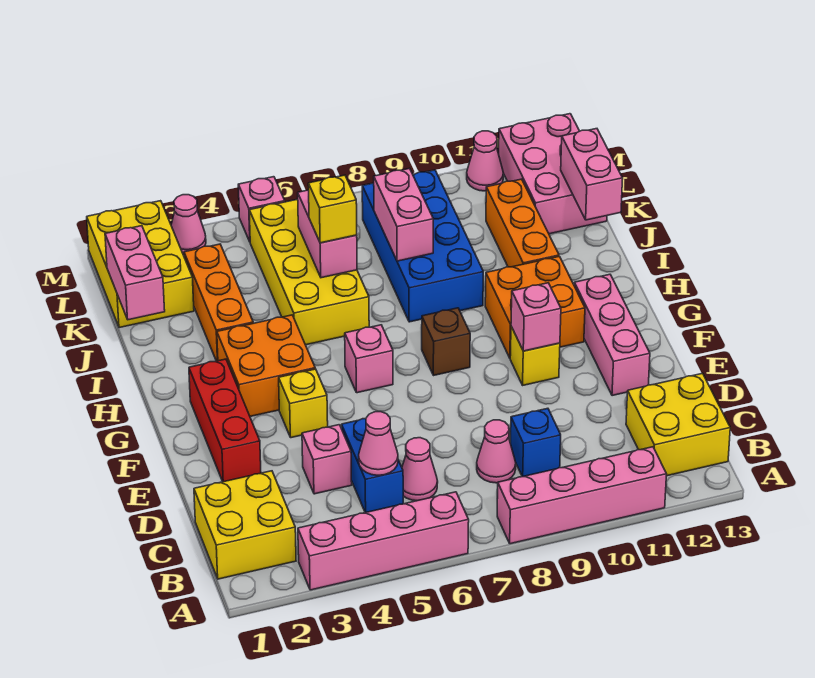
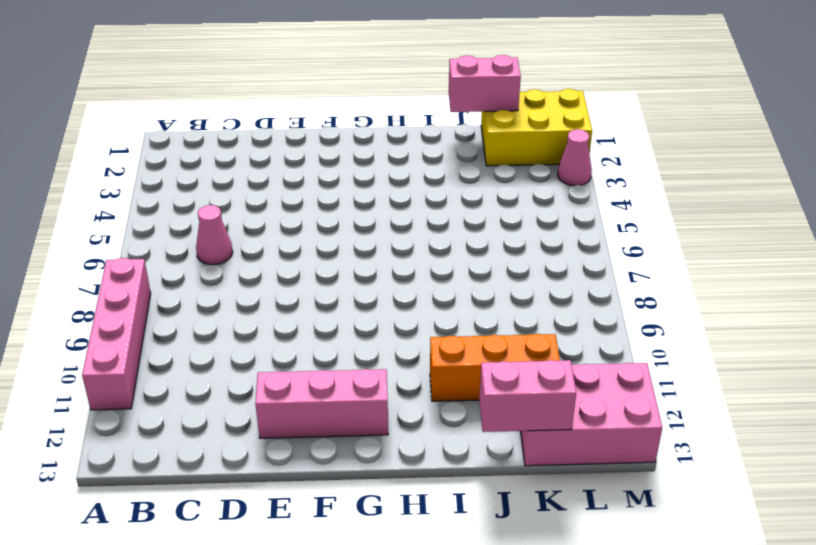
none -> pink brick A3:A6 level 1
none -> yellow brick B1:C2 level 1
none -> yellow brick B12:C13 level 1
none -> blue brick C5:D5 level 1

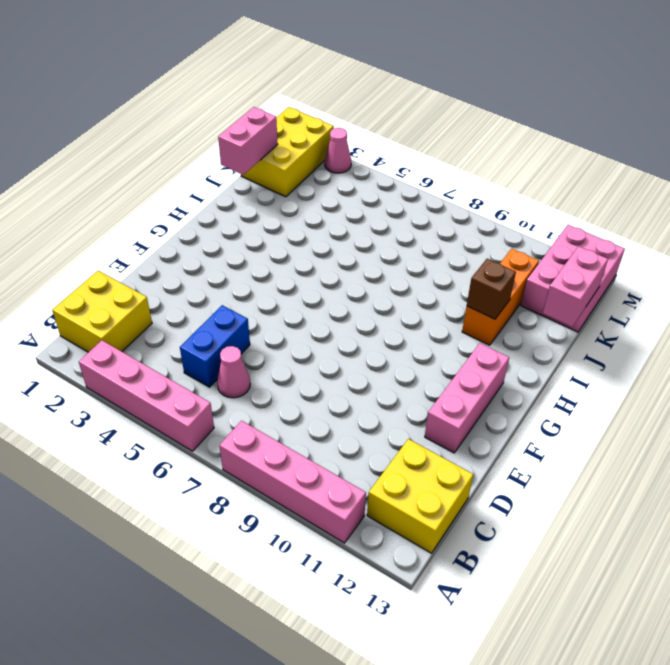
brown brick I11 level 2 -> brown brick G8 level 1
none -> pink cone C8 level 1
none -> blue brick C9 level 1
none -> pink brick D4 level 1
none -> red brick E2:G2 level 1

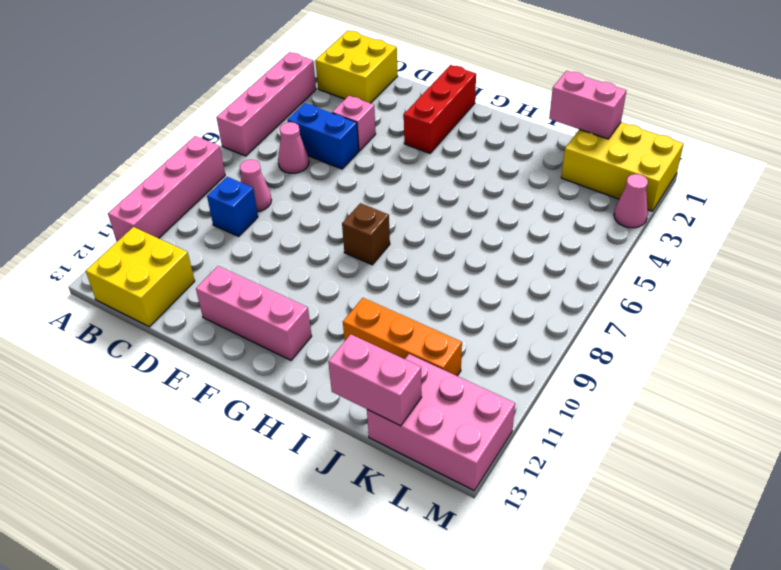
red brick F1:F3 level 1 -> red brick E2:G2 level 1
none -> yellow brick F4 level 1
none -> yellow brick F10 level 1
none -> orange brick G3:H4 level 1
none -> pink brick G6 level 1

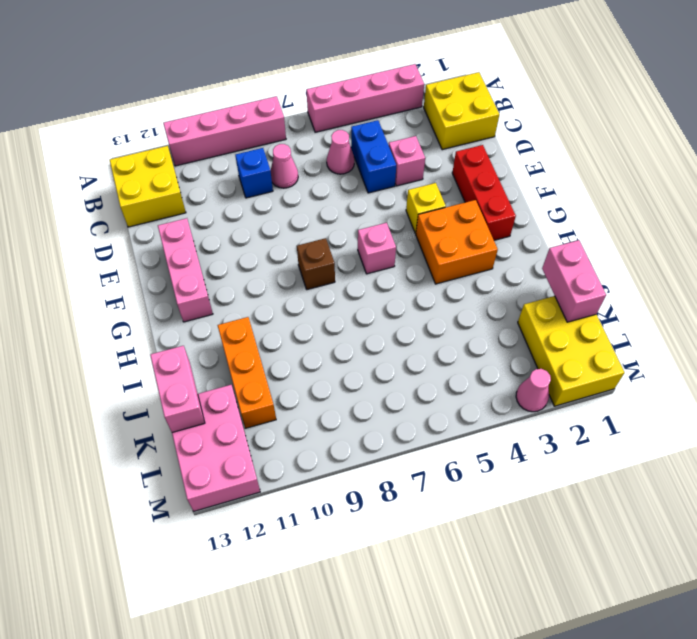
none -> yellow brick F10 level 1
none -> orange brick G10:H11 level 1
none -> orange brick I3:K3 level 1
none -> yellow brick I5:L6 level 1

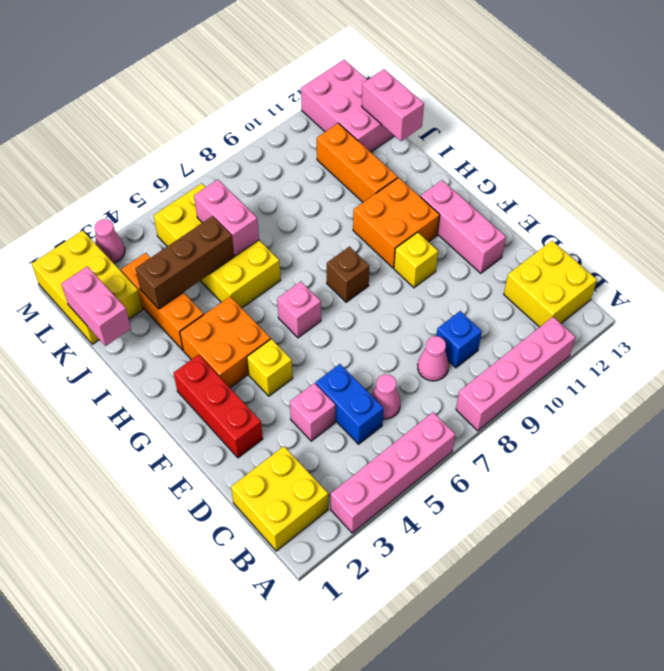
brown brick J3:J5 level 2 -> none
none -> blue brick I8:L9 level 1
none -> pink brick M5 level 1
none -> pink cone M11 level 1
none -> pink cone C5 level 2

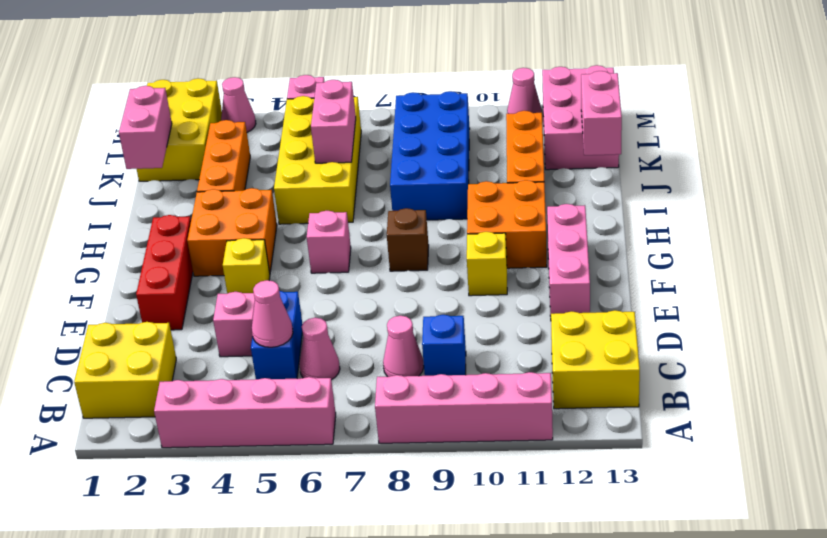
none -> pink brick F10 level 2
none -> pink brick J8:K8 level 2
none -> yellow brick J6 level 3

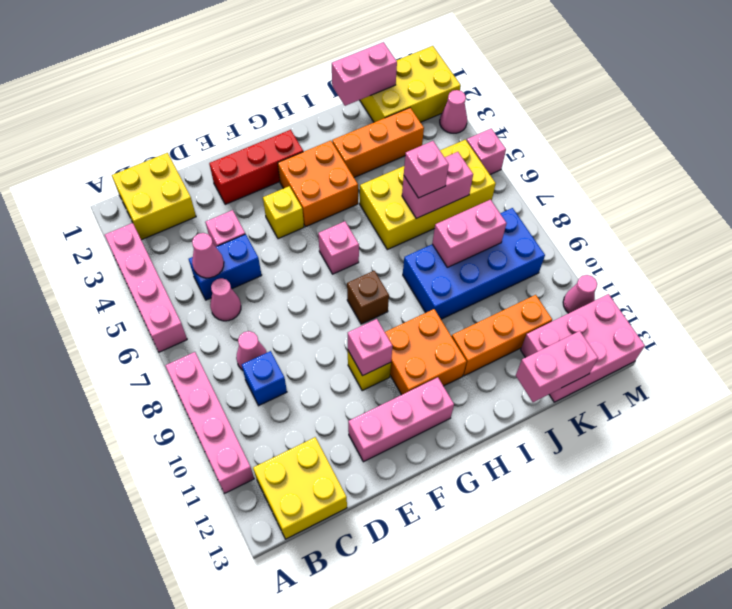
pink brick J6 level 3 -> yellow brick J6 level 3

